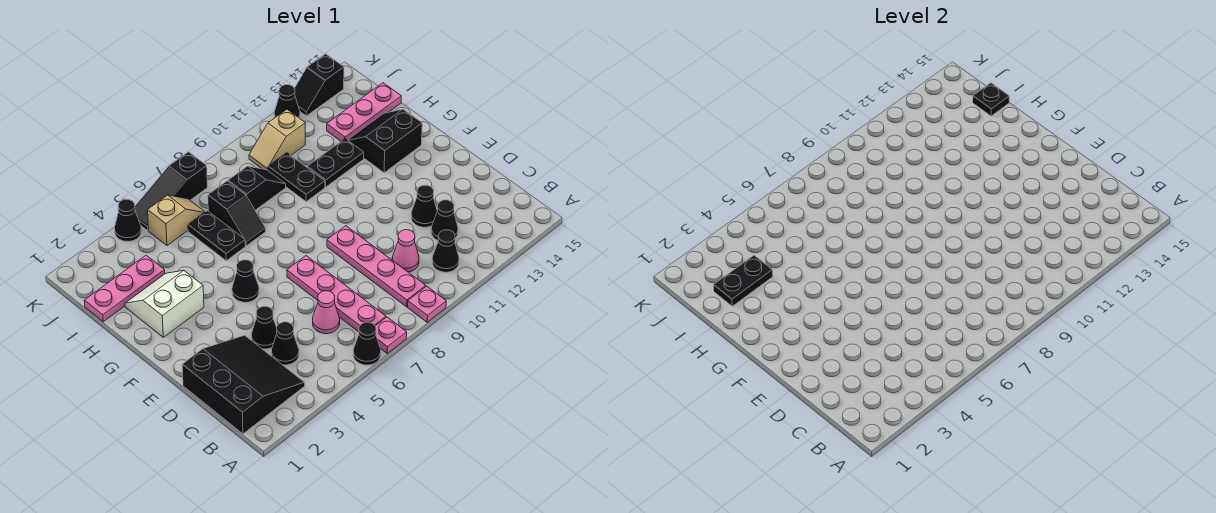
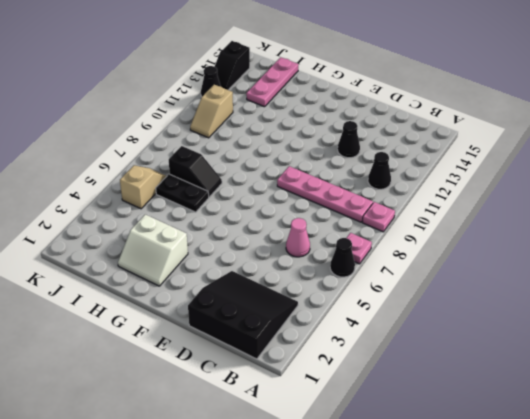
white slope G2:H3 level 1 top 3 -> white slope G2:H3 level 1 top G
none -> pink plate B7:E7 level 1
none -> black cone C4 level 1
none -> pink cone C10 level 1
none -> black cone C12 level 1

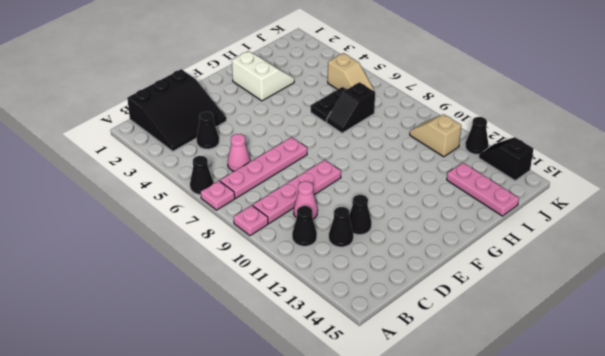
none -> black cone D4 level 1
none -> black cone F5 level 1
none -> black slope G13:H14 level 1 top G
none -> black plate H10:I10 level 1

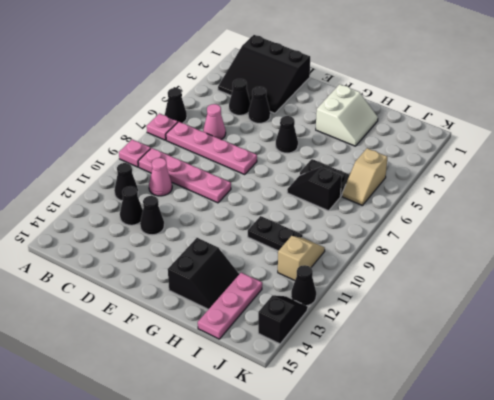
none -> black plate H11:H12 level 1
none -> pink plate I1:I3 level 1
none -> black slope I8:I9 level 1 top 8
none -> black cone K4 level 1

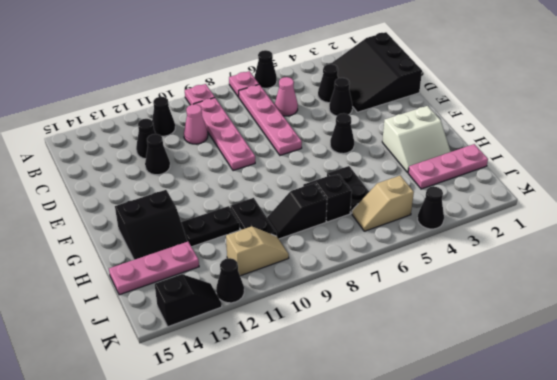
none -> black slope K5:K7 level 1 top 7
none -> black plate I2:I3 level 2
none -> black plate I15 level 2

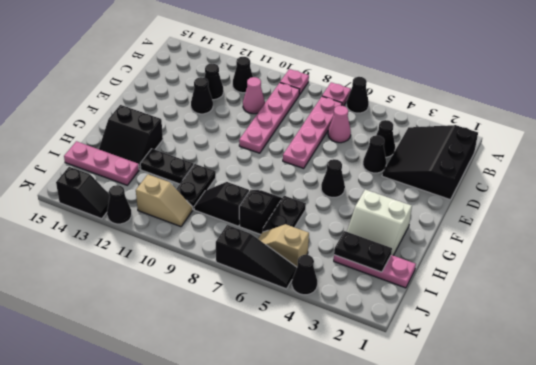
none -> black plate I15 level 2

